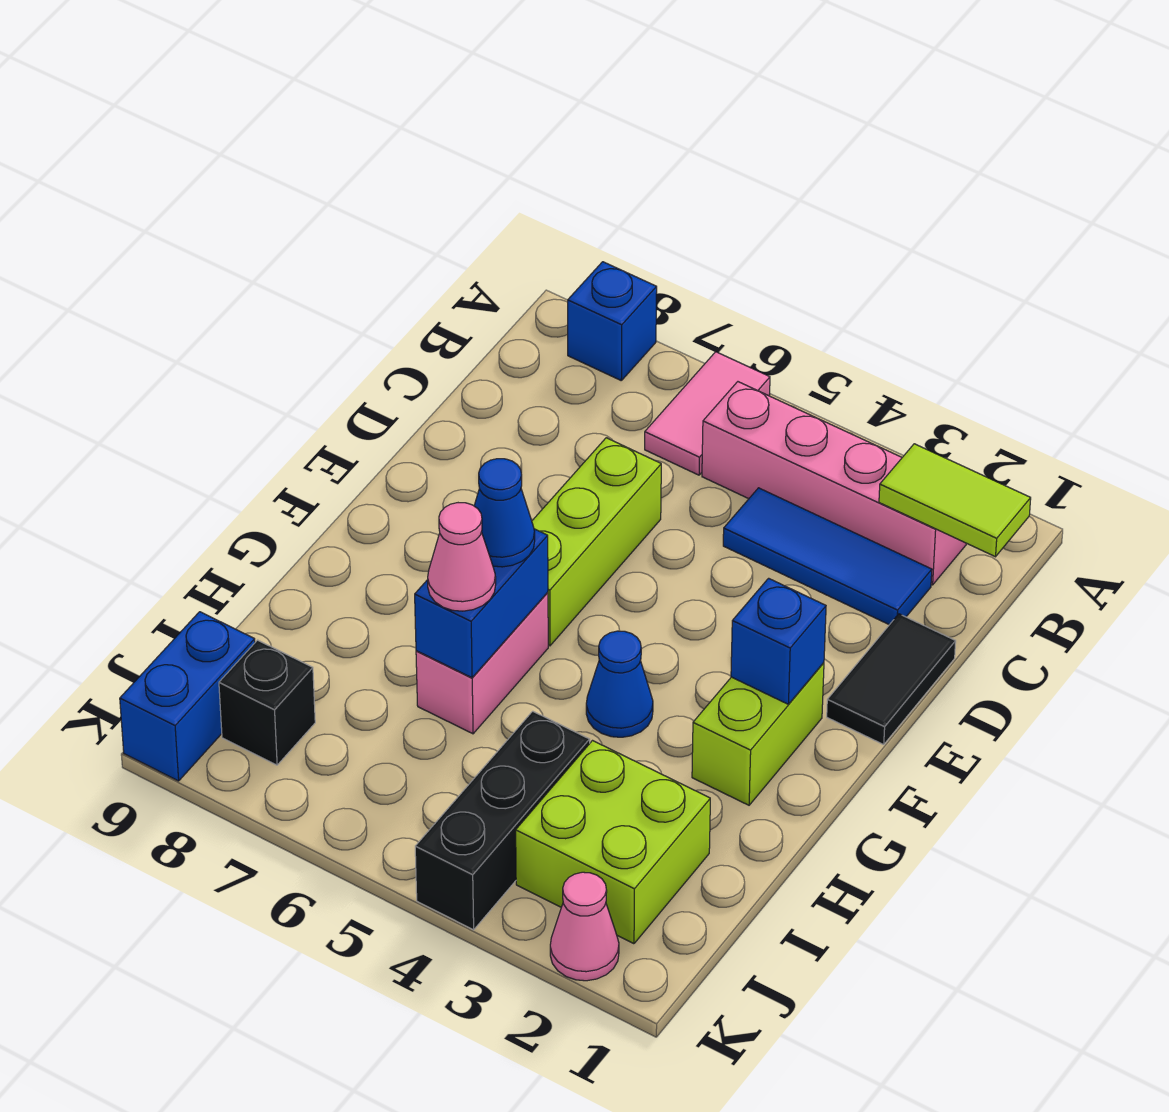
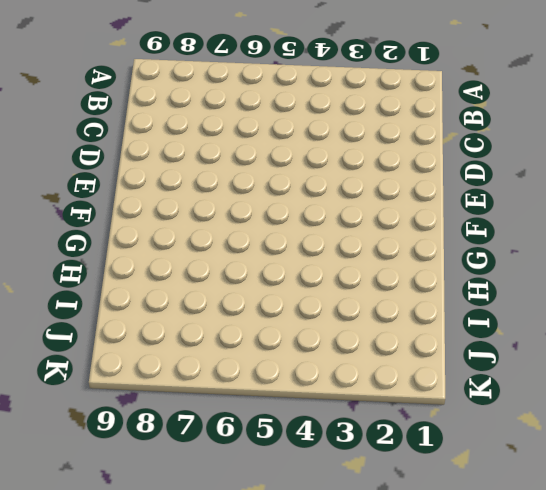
none -> pink tile A6:B6 level 1
none -> blue brick A8 level 1
none -> pink brick B2:B5 level 1

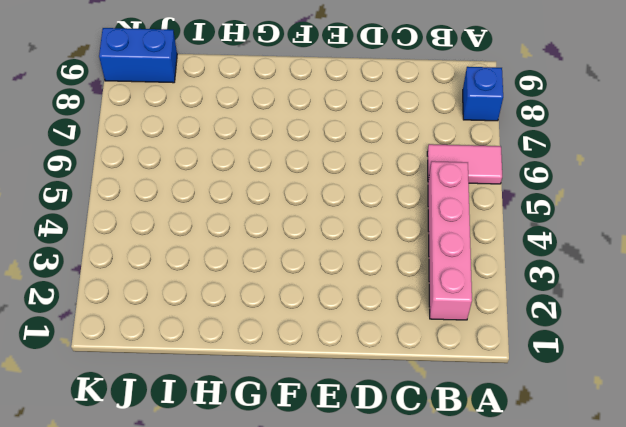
none -> blue tile C2:C4 level 1
none -> black tile D1:E1 level 1
none -> lime brick D6:F6 level 1

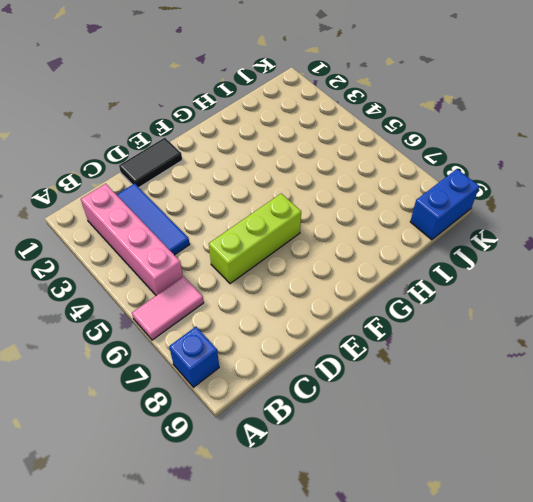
none -> lime brick F2:G2 level 1
none -> blue cone G4 level 1
none -> pink brick G6:H6 level 1

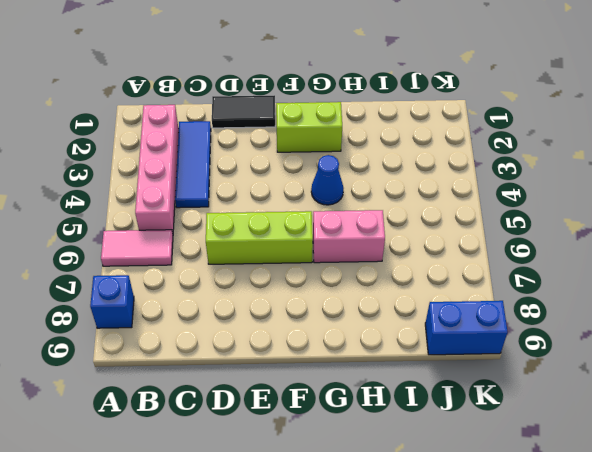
none -> lime brick I2:J3 level 1
none -> black brick I4:K4 level 1
none -> black brick J8 level 1

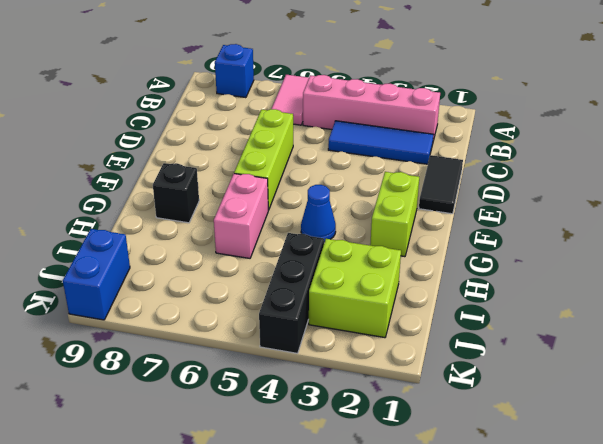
black brick G8 level 1 -> black brick J8 level 1
none -> pink cone K2 level 1
none -> lime tile B1:B2 level 2
none -> blue brick F2 level 2

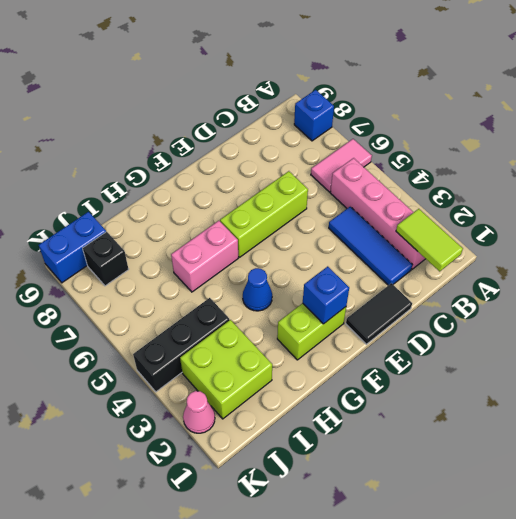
none -> blue brick G6:H6 level 2
none -> blue cone G6 level 3
none -> pink cone H6 level 3

